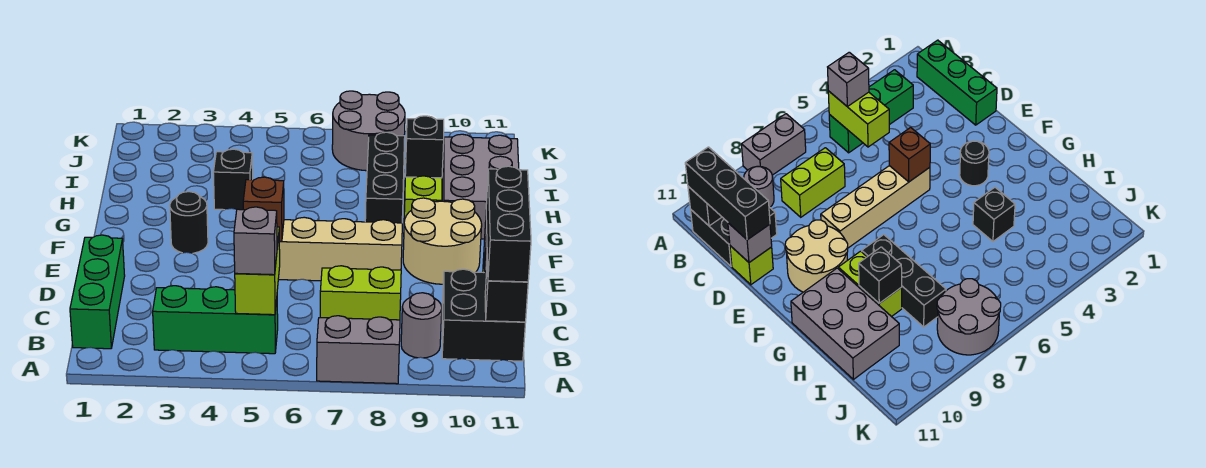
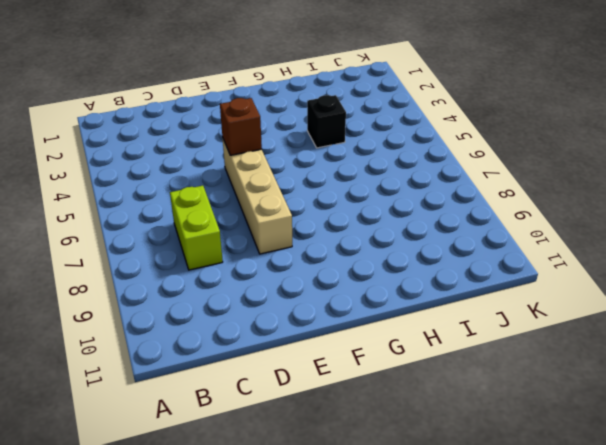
none -> grey brick A7:A8 level 1
none -> green brick B1:D1 level 1
none -> green brick B3:B5 level 1

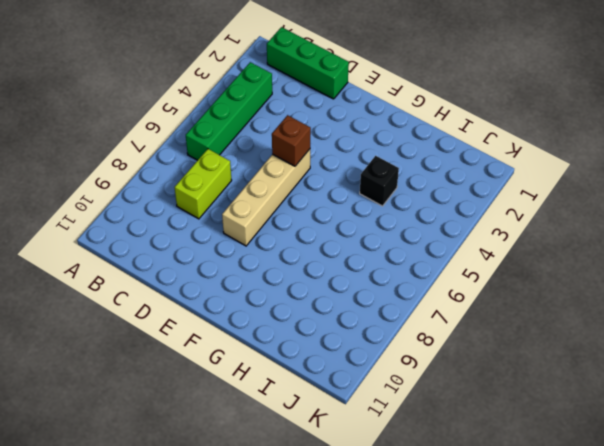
green brick B3:B6 level 1 -> green brick B3:B5 level 1
none -> grey brick A7:A8 level 1
none -> grey round brick B9 level 1
none -> black brick B10:C11 level 1

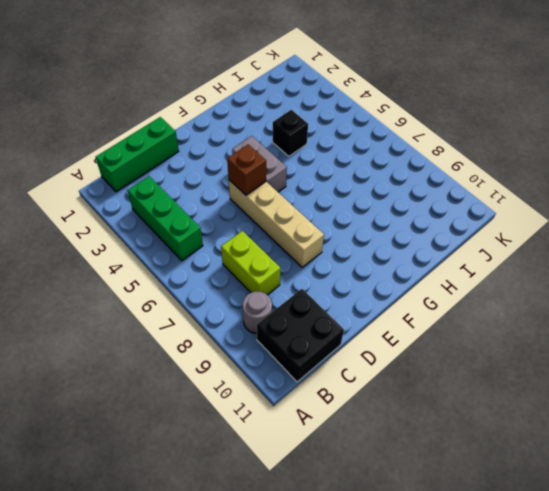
grey brick F4:F5 level 1 -> grey brick A7:A8 level 1
none -> lime brick D11 level 1
none -> tan round brick E9:F10 level 1
none -> black round brick F3 level 1

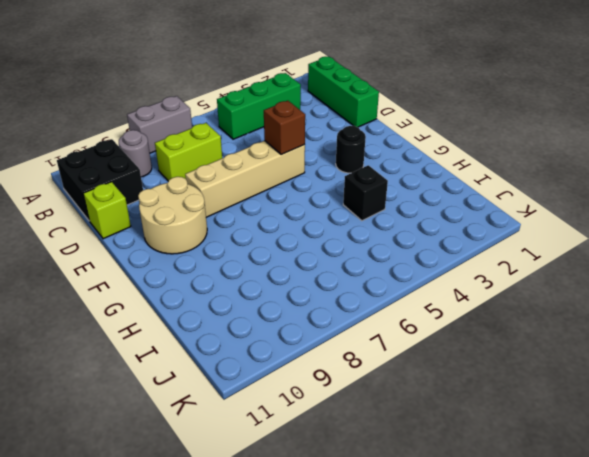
none -> black brick G8:I8 level 1
none -> lime brick G9:H9 level 1
none -> grey brick G10:I11 level 1

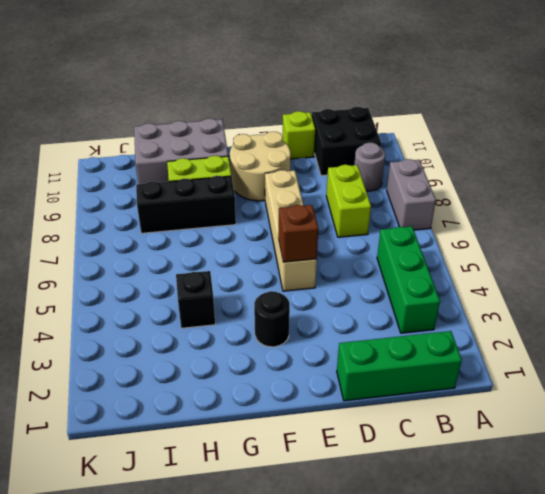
none -> grey round brick J7:K8 level 1
none -> lime brick B5:C5 level 2
none -> black brick B11 level 2

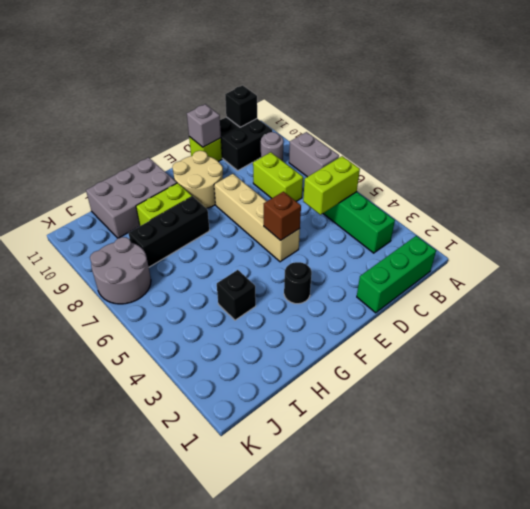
none -> black brick H9 level 2
none -> grey brick B5 level 3
none -> black brick B11:D11 level 3

